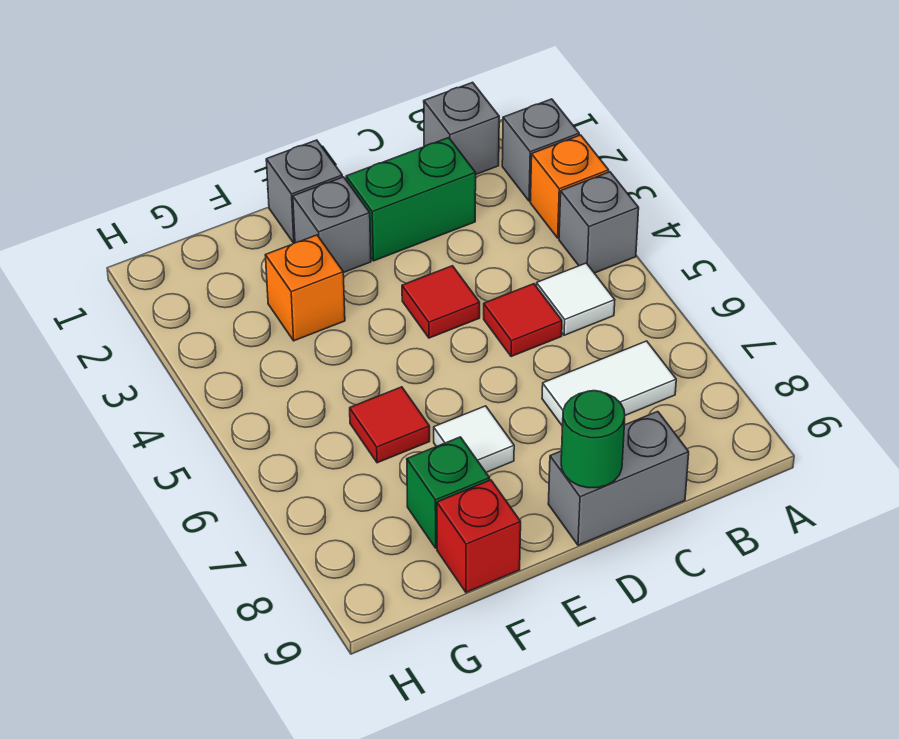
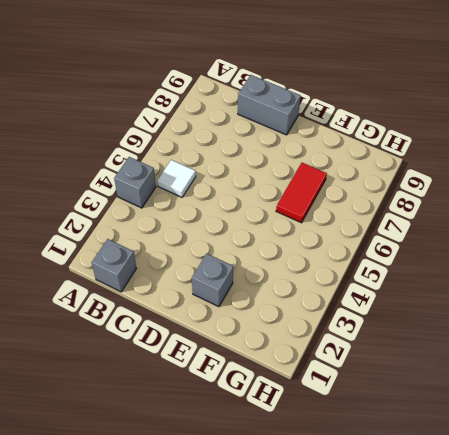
red tile F6:F7 level 1 -> red tile F6 level 1
none -> grey brick A2 level 1
none -> orange brick A3 level 1
none -> white tile B7:C7 level 1

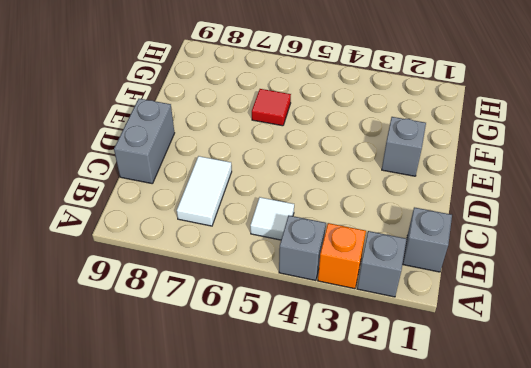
none -> green brick C2:D2 level 1
none -> red tile C5 level 1
none -> red tile D4 level 1

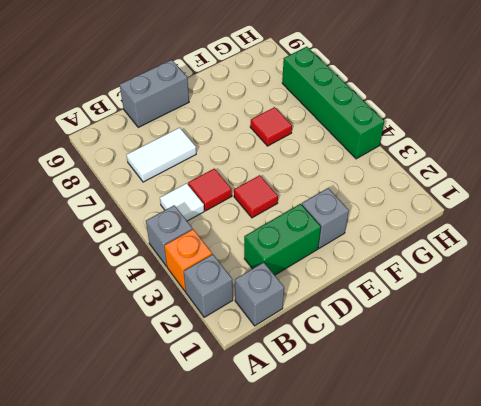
green brick H4:H7 level 1 -> none
none -> grey brick E1 level 1
none -> white tile E7 level 1
none -> orange brick F3 level 1

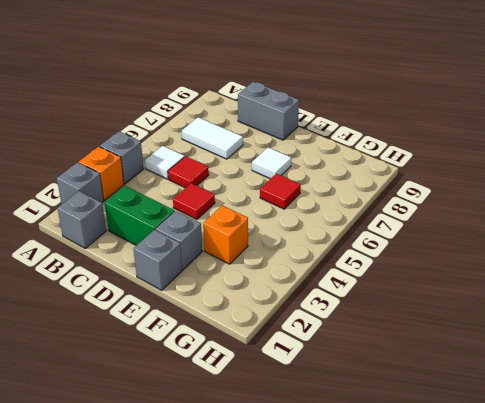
none -> green brick F8 level 1
none -> red brick F9 level 1
none -> green round brick D9 level 2

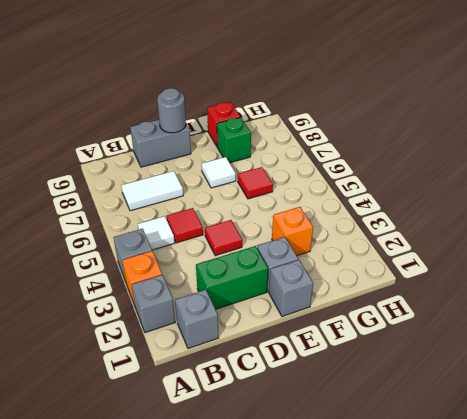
grey round brick D9 level 2 -> green round brick D9 level 2

